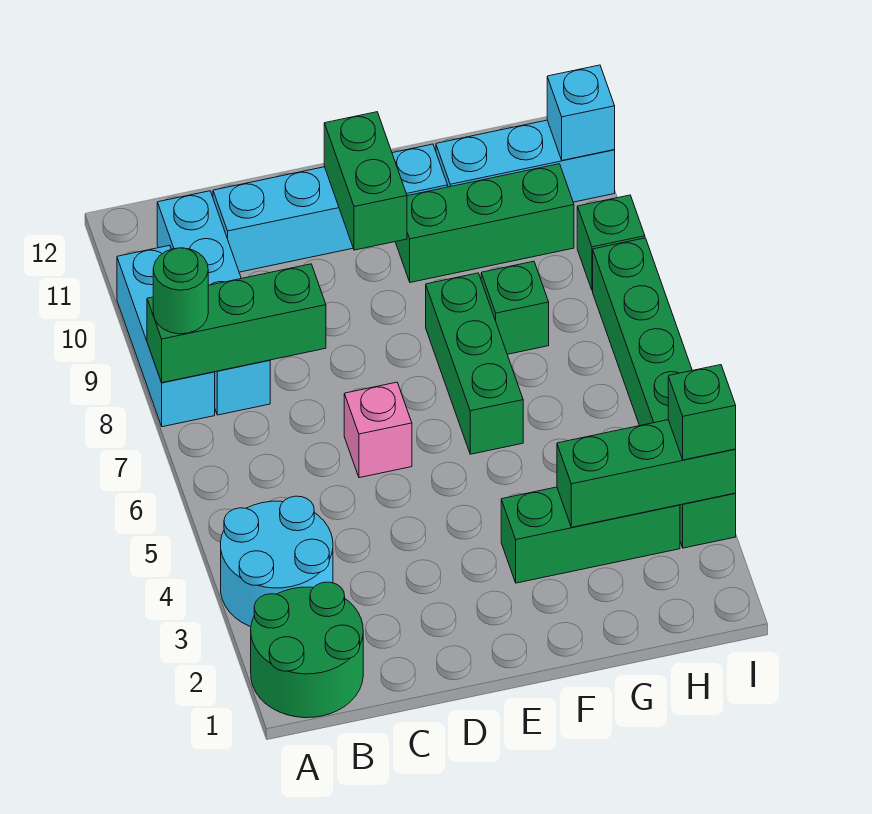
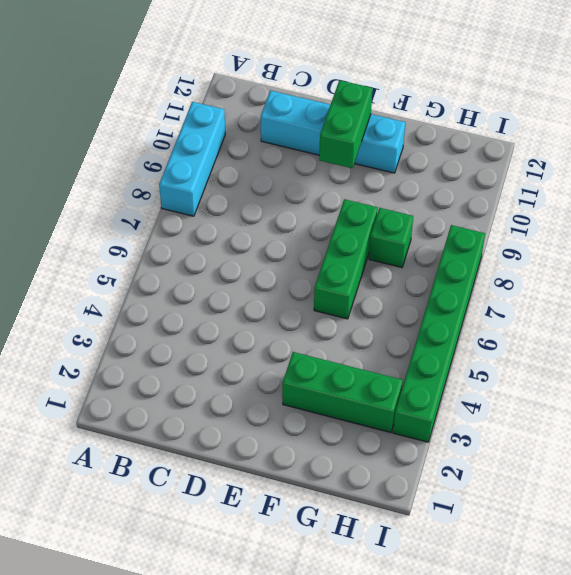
none -> green round brick A1:B2 level 1
none -> cyan round brick A3:B4 level 1
none -> cyan brick B8:B11 level 1

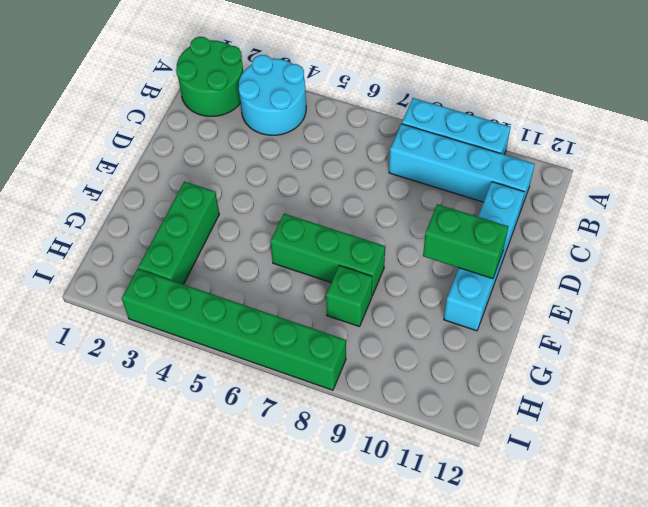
none -> pink brick D6 level 1
none -> green brick F10:H10 level 1
none -> cyan brick G11:I11 level 1

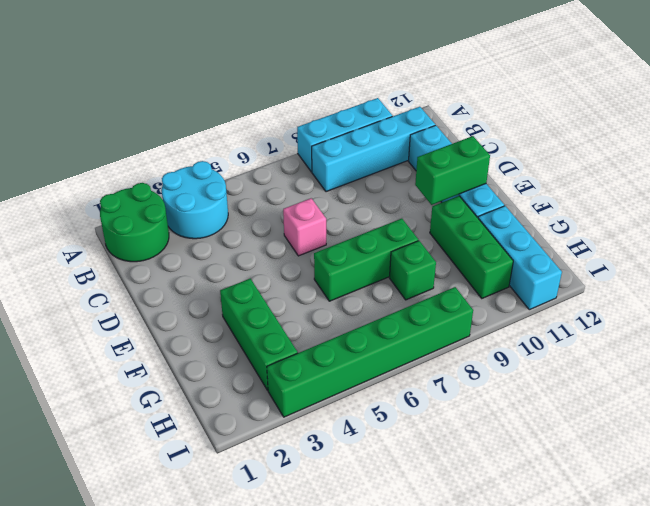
none -> green brick I9 level 1
none -> green brick A8:C8 level 2
none -> green brick G3:I3 level 2

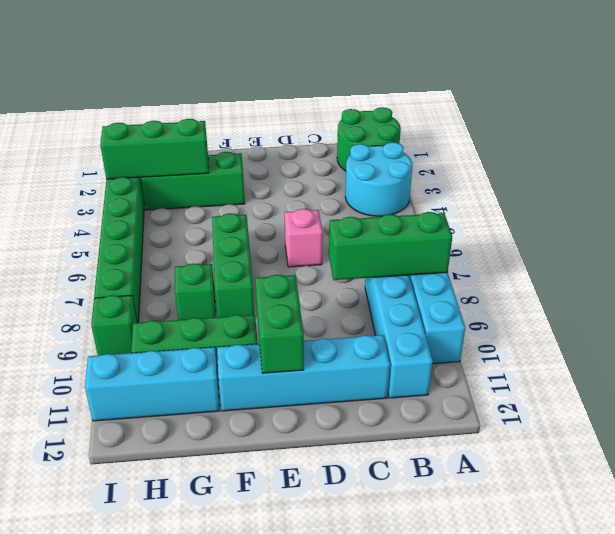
none -> cyan brick I11 level 2
none -> green round brick A8 level 3
none -> green brick I3 level 3

